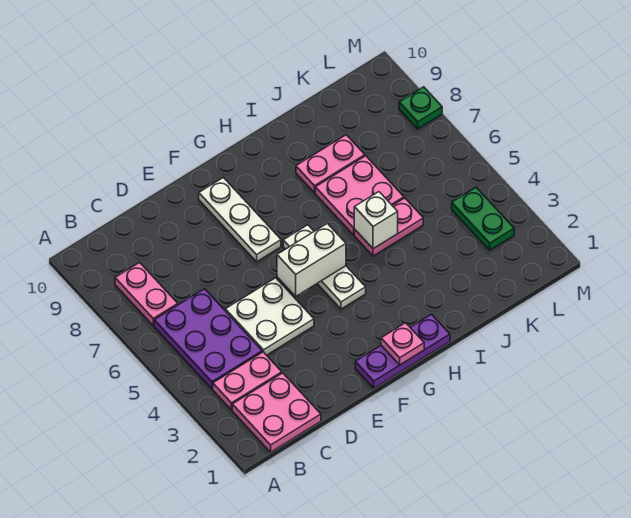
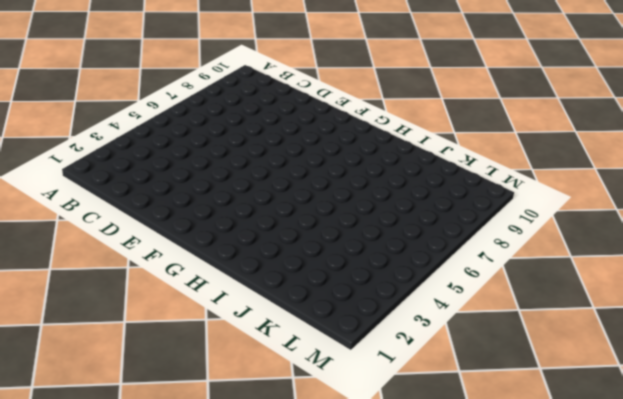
none -> pink plate B1:C2 level 1
none -> pink plate B3:C3 level 1
none -> purple plate B4:C6 level 1

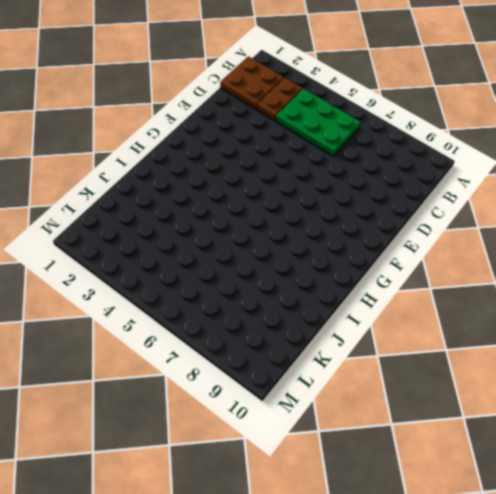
brown plate B1:C2 level 1 -> pink plate B1:C2 level 1
brown plate B3:C3 level 1 -> pink plate B3:C3 level 1
green plate B4:C6 level 1 -> purple plate B4:C6 level 1
none -> pink plate B7:B8 level 1
none -> white plate D4:E5 level 1
none -> purple plate F1:H1 level 1

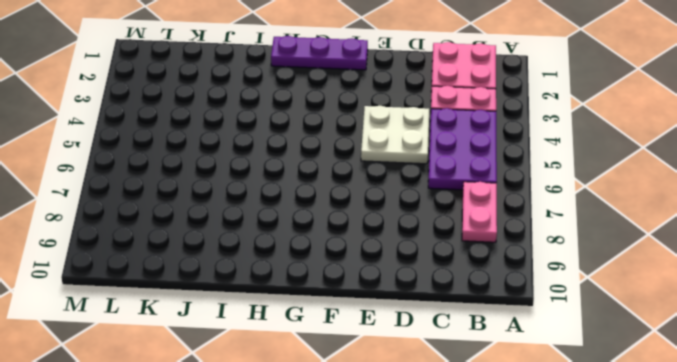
none -> white plate F7:F9 level 1
none -> white plate G4:G6 level 1
none -> pink plate I5:J5 level 1

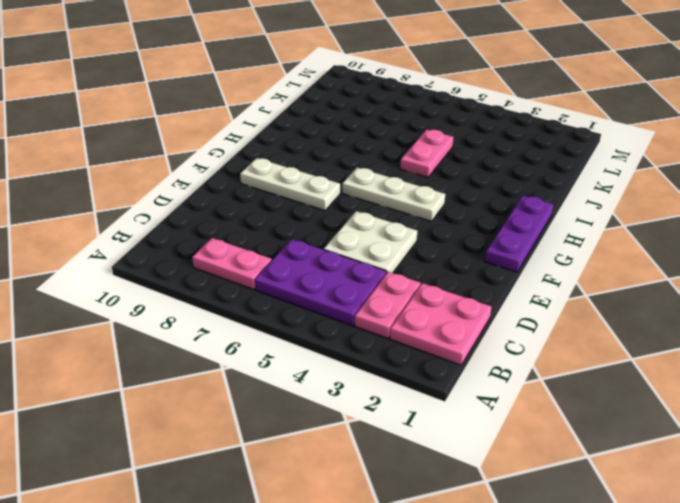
none -> pink plate I6:J7 level 1
none -> pink plate I8:J8 level 1
none -> green plate L3:L4 level 1

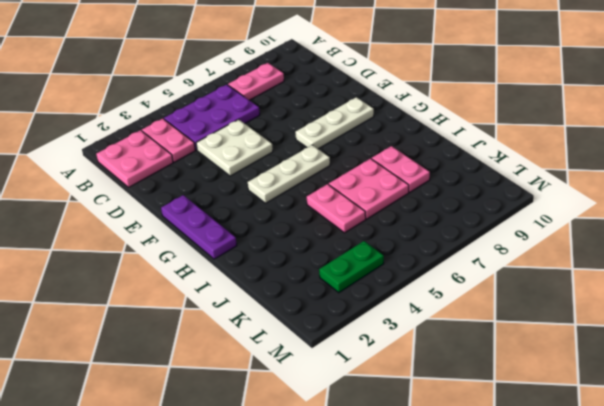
none -> green plate M8 level 1
none -> white brick F5:G5 level 2
none -> pink plate G1 level 2

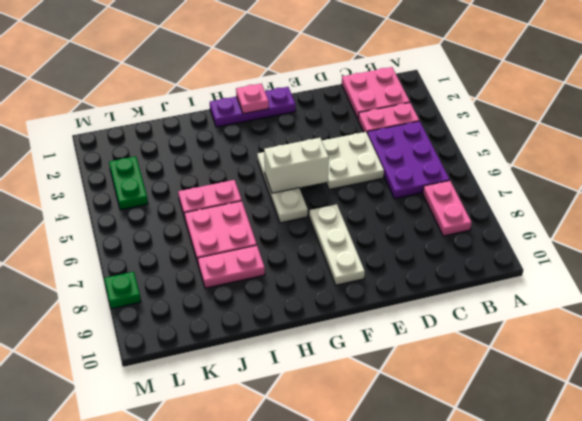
none -> white brick I5 level 2

